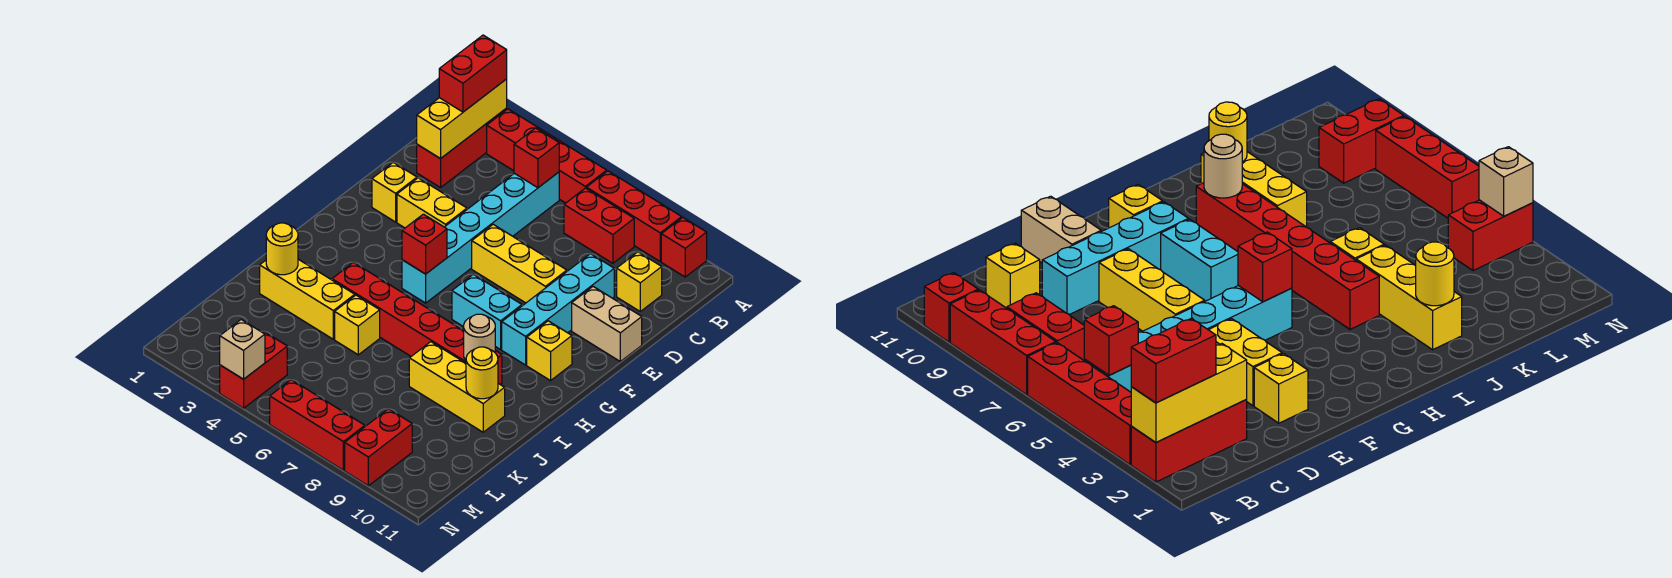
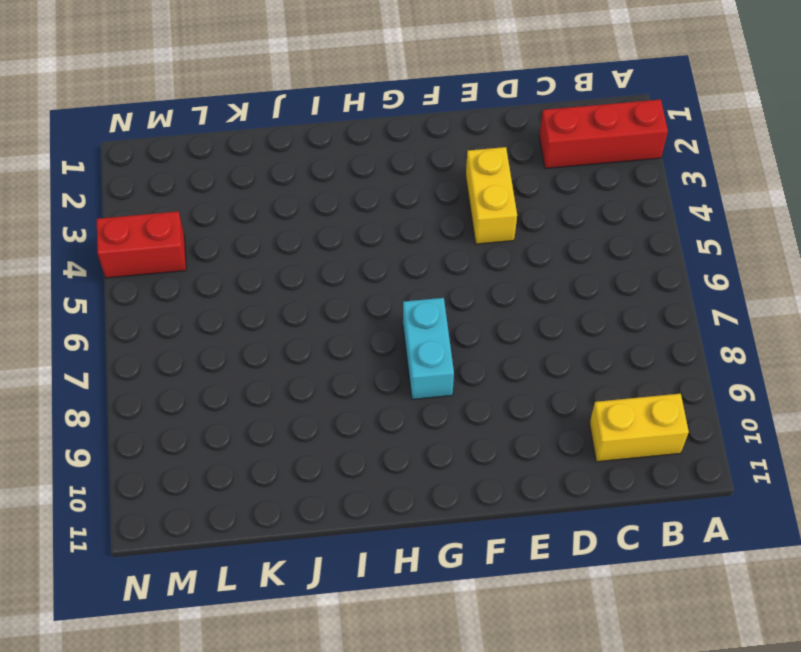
yellow brick B10:C10 level 1 -> yellow brick C10 level 1
none -> red brick A3:A6 level 1
none -> red brick A7:A9 level 1
none -> red brick A10 level 1

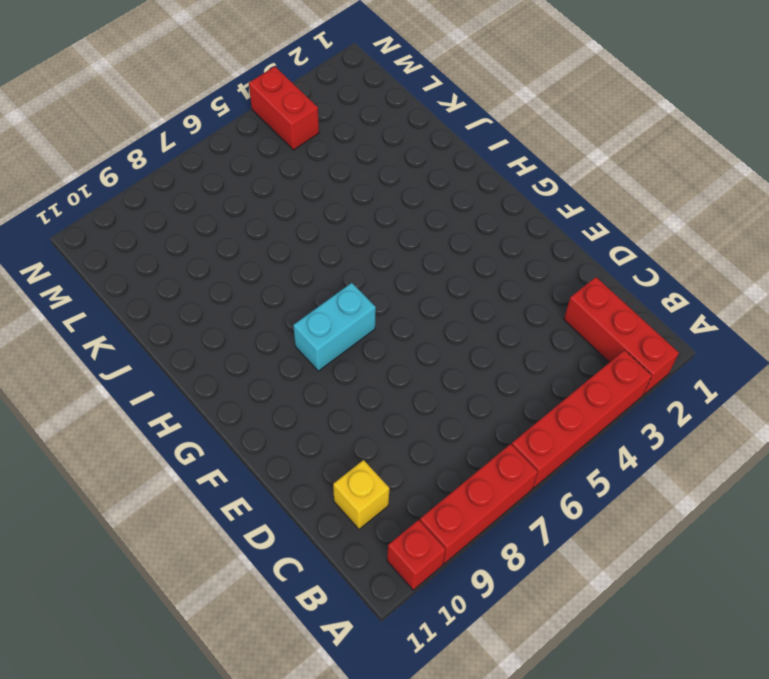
none -> cyan brick B5:G5 level 1
none -> red brick B7:B8 level 1
none -> cyan brick D9:G9 level 1

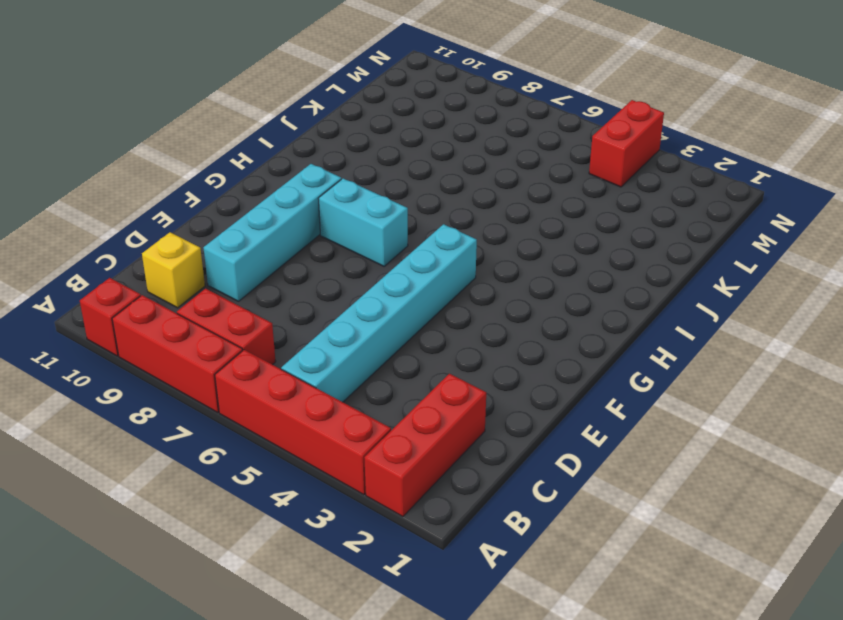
none -> yellow brick E2 level 1
none -> yellow brick E3:E4 level 1
none -> yellow brick E6:E8 level 1

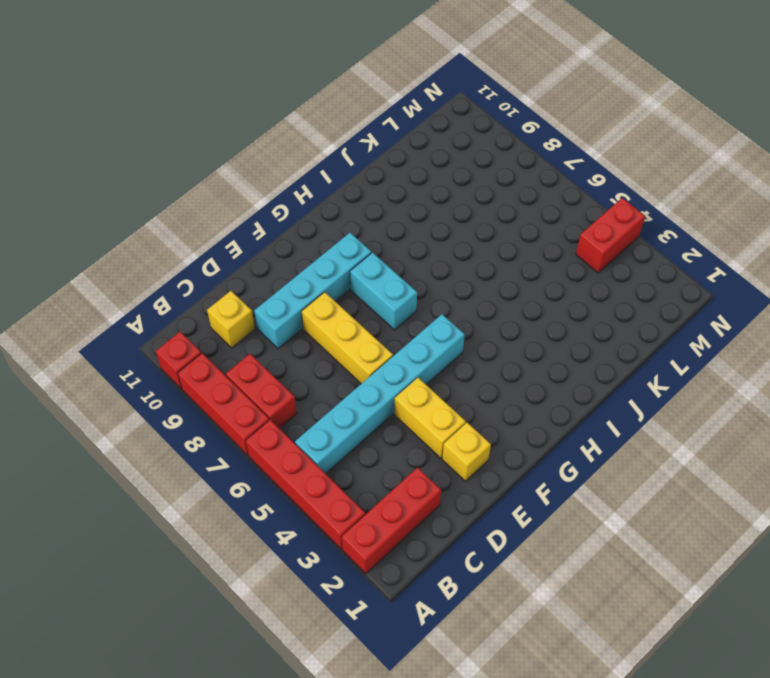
none -> tan brick E10:E11 level 1
none -> yellow brick G10 level 1
none -> red brick I4:I9 level 1

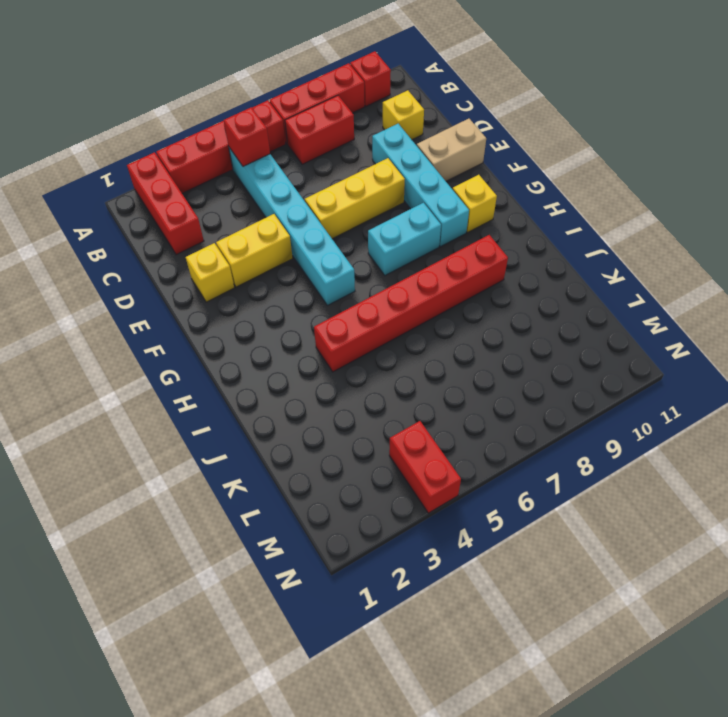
none -> yellow brick J2:J4 level 1
none -> yellow brick J5 level 1
none -> yellow brick J8:J10 level 1

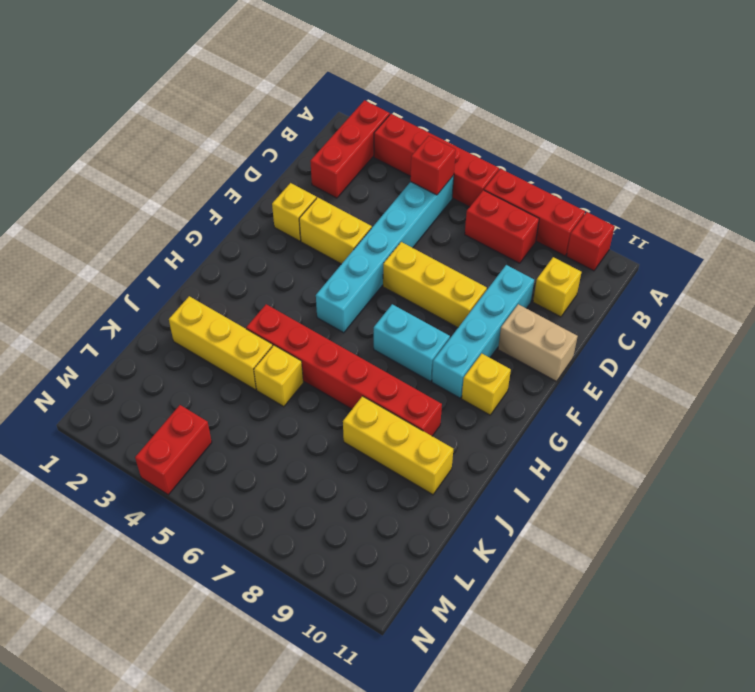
none -> red brick M9:N9 level 1
none -> red brick N6:N8 level 1
none -> yellow brick A2:C2 level 2

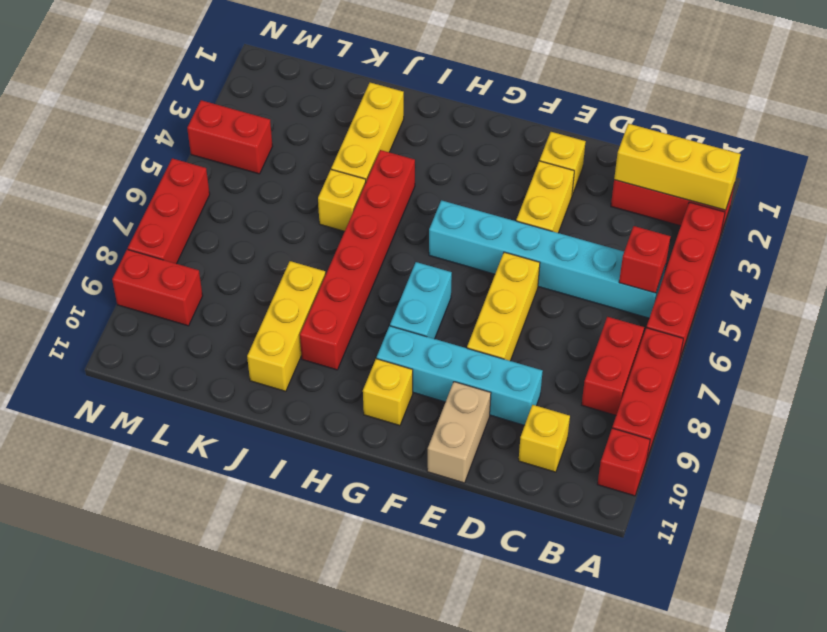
none -> red brick G5 level 2
none -> tan round brick I9 level 2
none -> yellow round brick J2 level 2

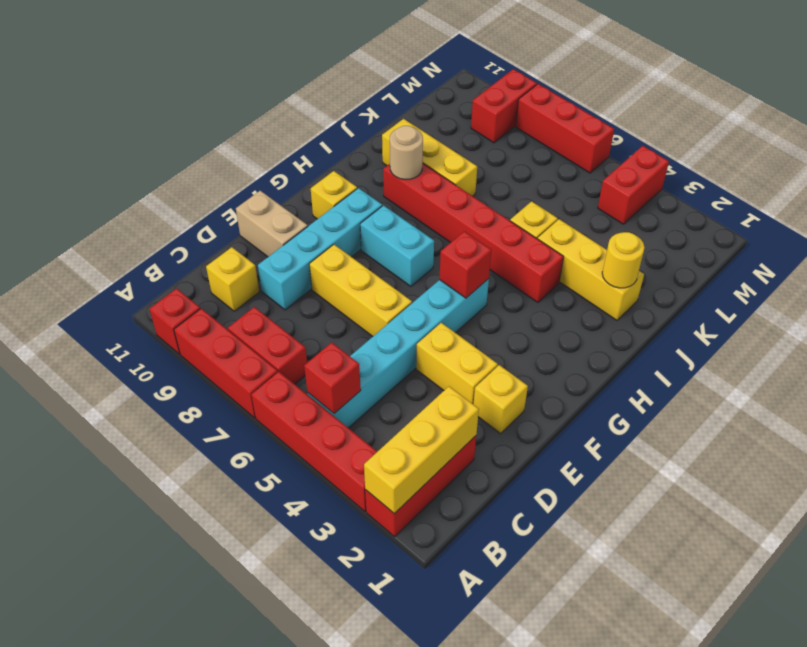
none -> yellow round brick J10 level 2
none -> tan brick N4 level 2
none -> red brick A2:B2 level 3

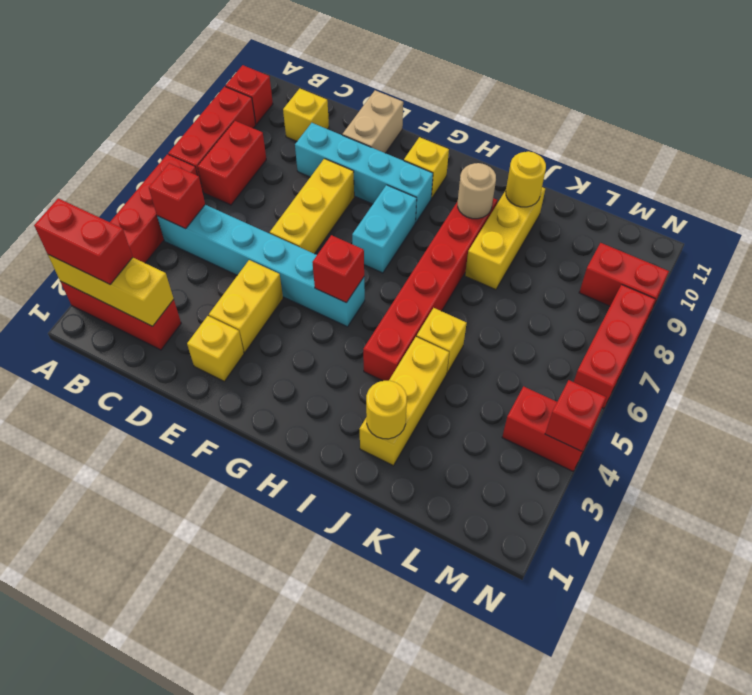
red brick N4 level 2 -> tan brick N4 level 2

